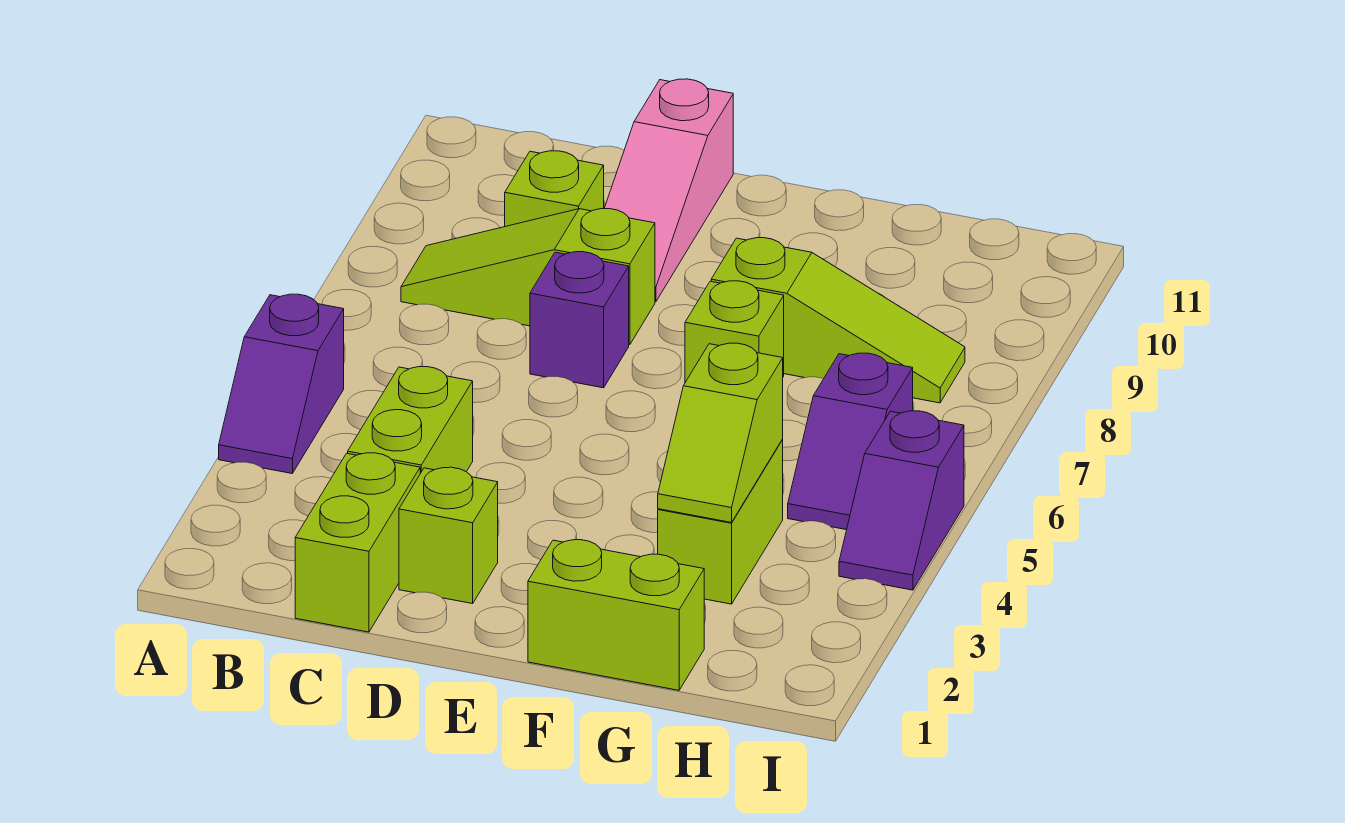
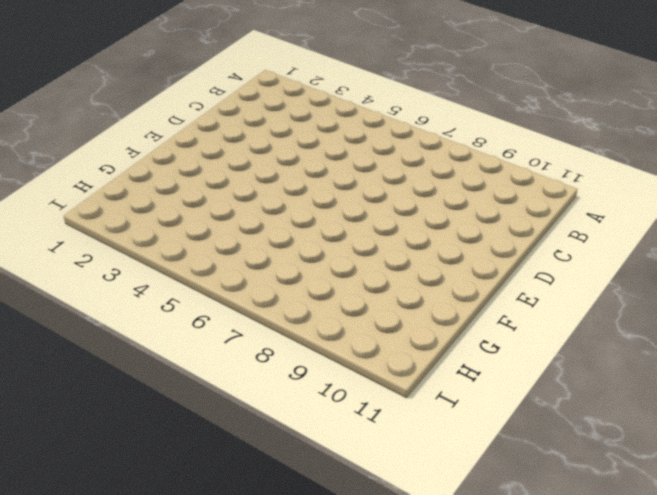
none -> purple slope A4:A5 level 1 top 5
none -> lime slope B8:D8 level 1 top D
none -> lime brick C1:C2 level 1

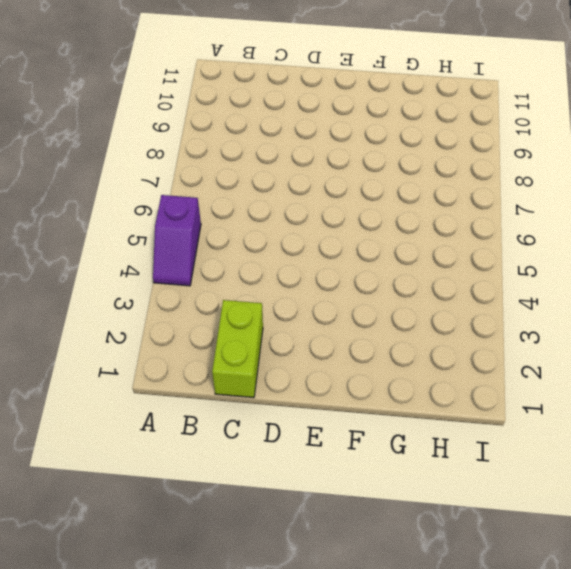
none -> lime slope B8:D8 level 1 top D
none -> lime brick C3:C4 level 1
none -> lime brick C9 level 1

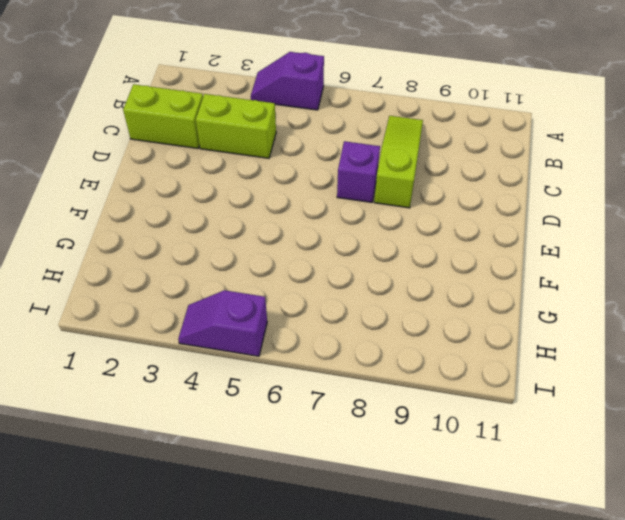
none -> lime brick C9 level 1
none -> lime brick D2 level 1
none -> pink slope D9:D11 level 1 top 11

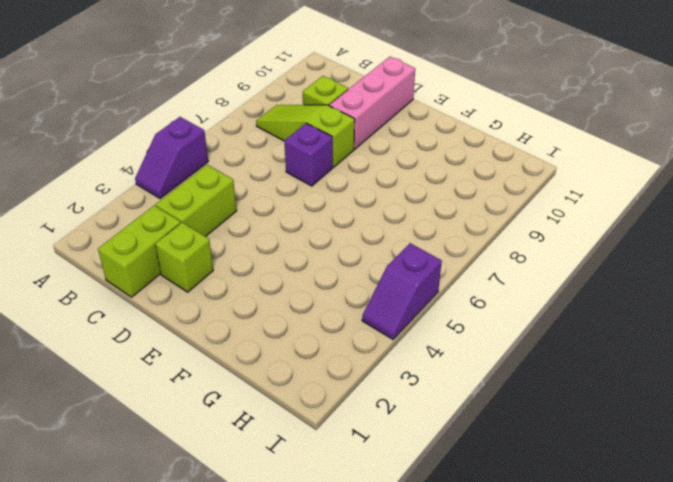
pink brick D9:D11 level 1 -> pink slope D9:D11 level 1 top 11
none -> lime brick F1:G1 level 1
none -> lime brick F7 level 1
none -> lime slope F8:H8 level 1 top F

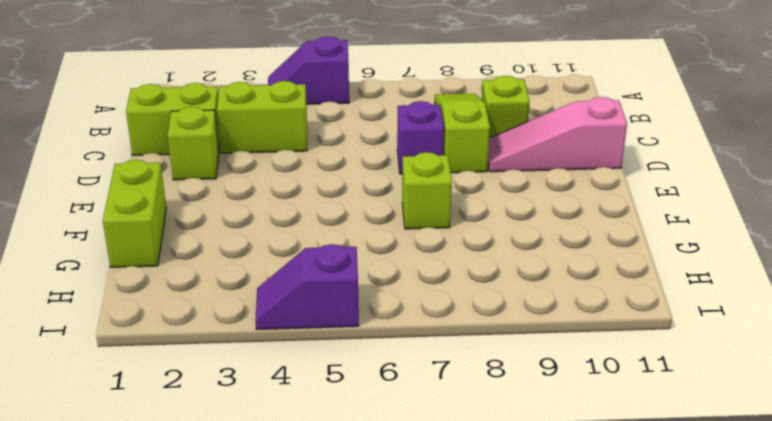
none -> lime slope F8:H8 level 1 top F
none -> lime brick G3:G4 level 1
none -> purple slope H5:H6 level 1 top 6

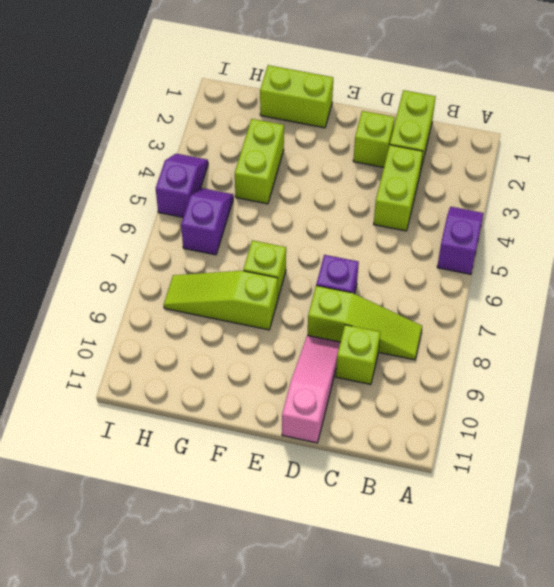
none -> lime slope G3:G4 level 2 top 4

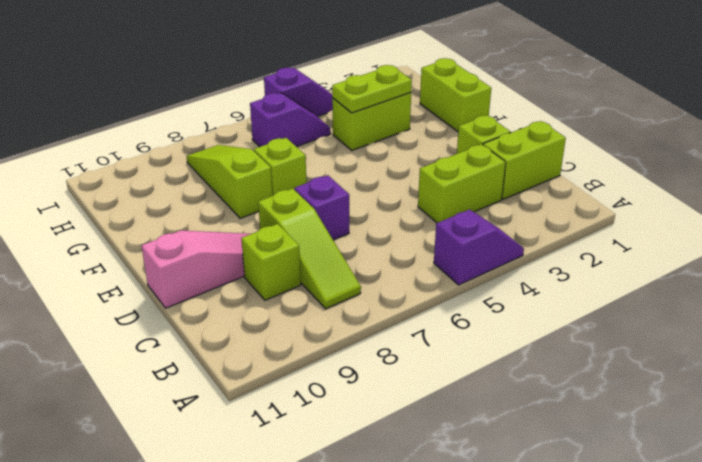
lime plate G3:G4 level 2 -> lime slope G3:G4 level 2 top 4

